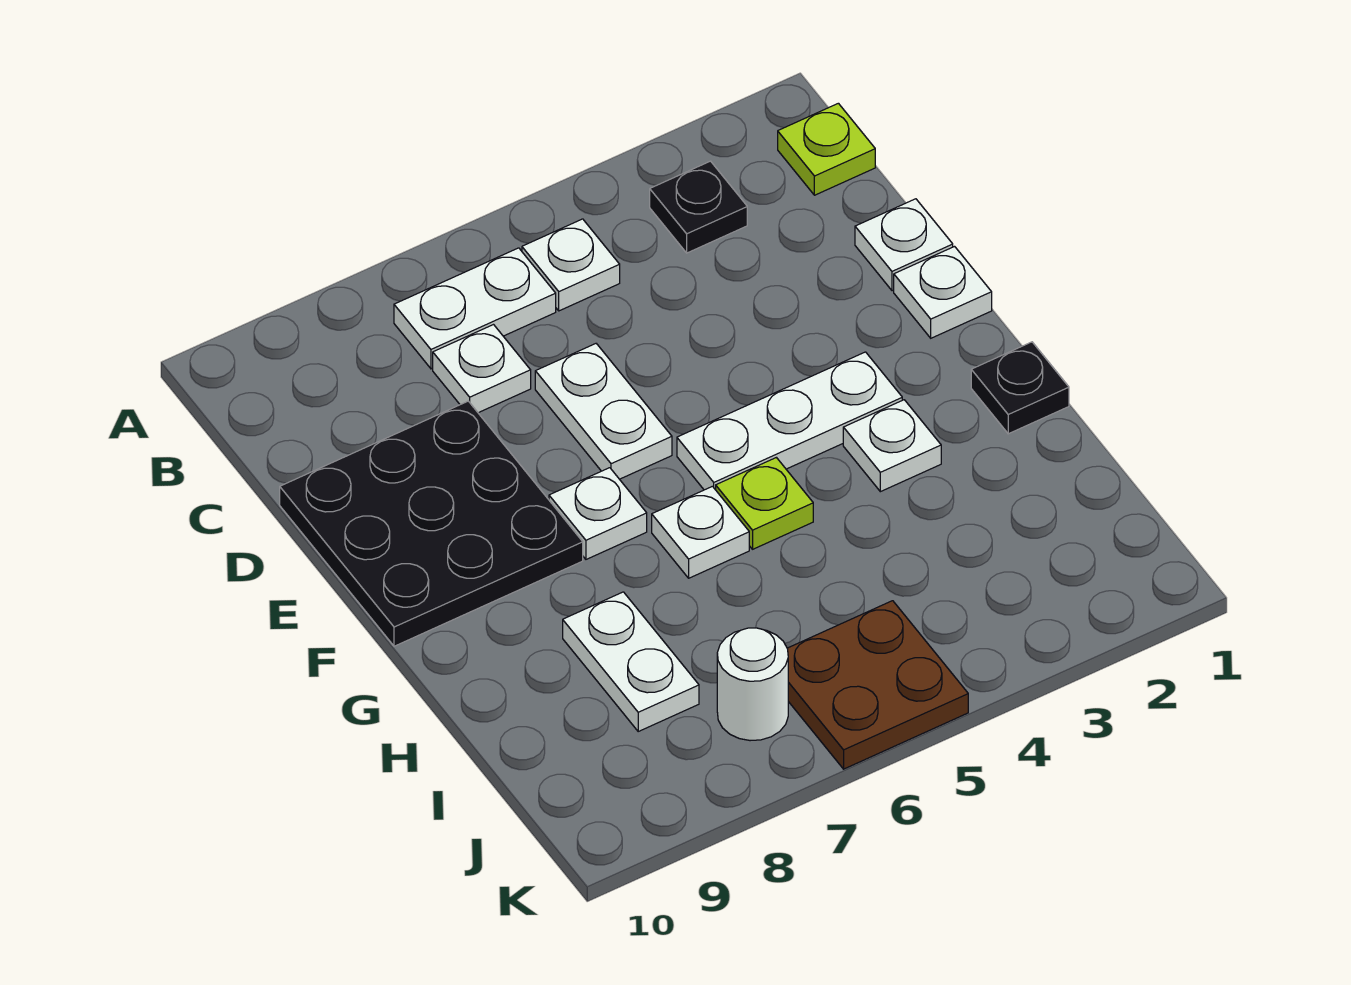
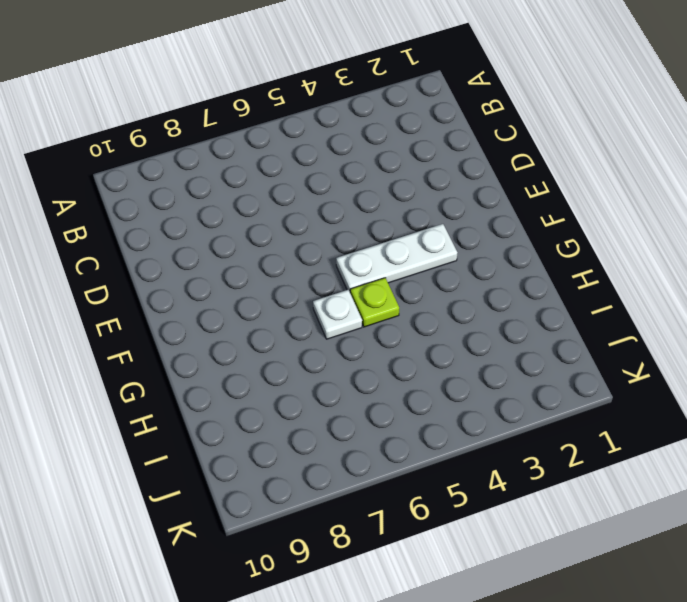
none -> lime plate B1 level 1
none -> black plate B3 level 1
none -> white plate B5 level 1

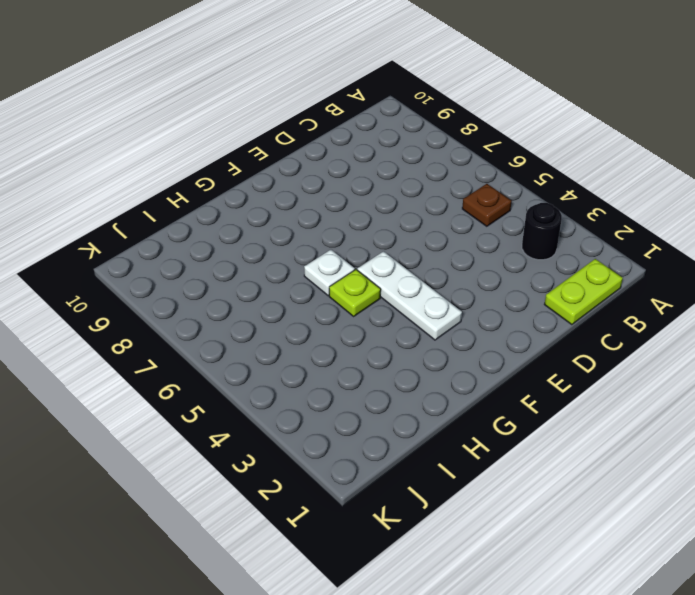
lime plate B1:C1 level 1 -> lime plate B1 level 1
black round brick B3 level 1 -> black plate B3 level 1
brown plate B5 level 1 -> white plate B5 level 1
none -> white plate B6:B7 level 1
none -> white plate C7 level 1
none -> white plate D1 level 1

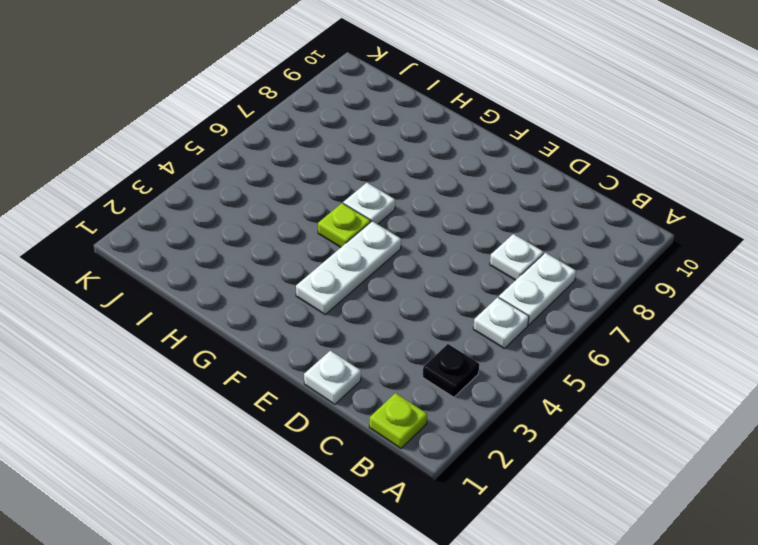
none -> white plate D6:E6 level 1
none -> black plate D8:F10 level 1
none -> white plate E1 level 1

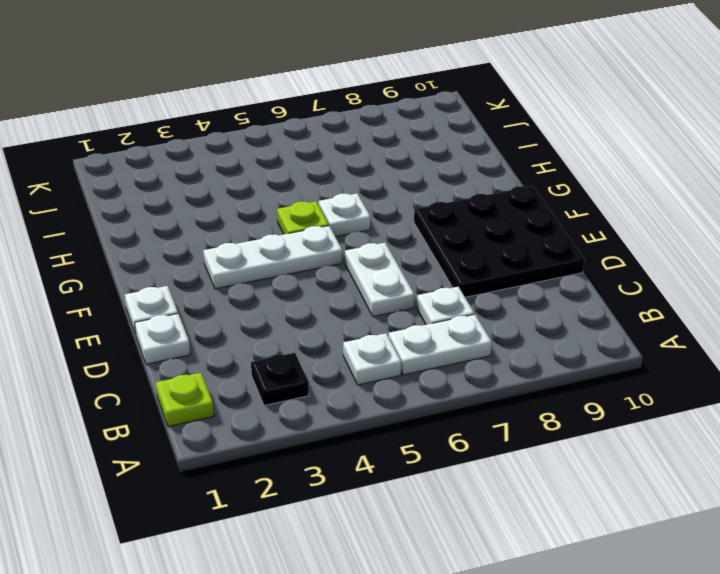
none -> white plate F7 level 1
none -> black plate G1 level 1
none -> white plate G3 level 1

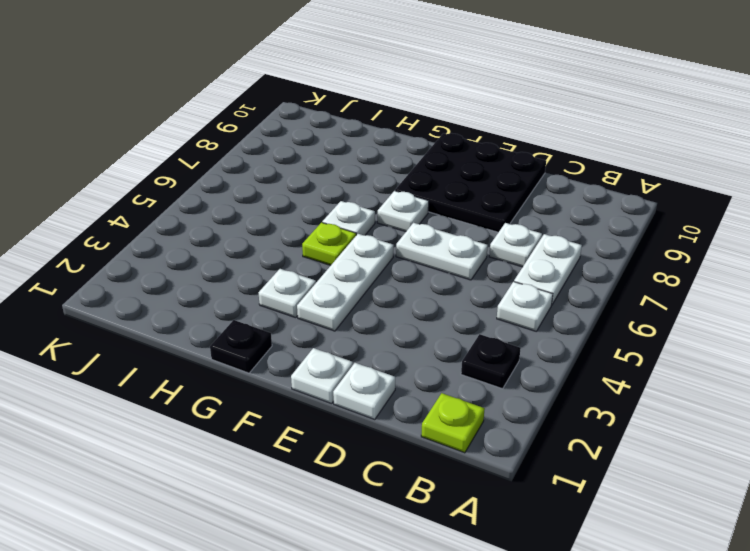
none -> white plate H8:I8 level 1
none -> brown plate J5:K6 level 1
none -> white round brick J7 level 1

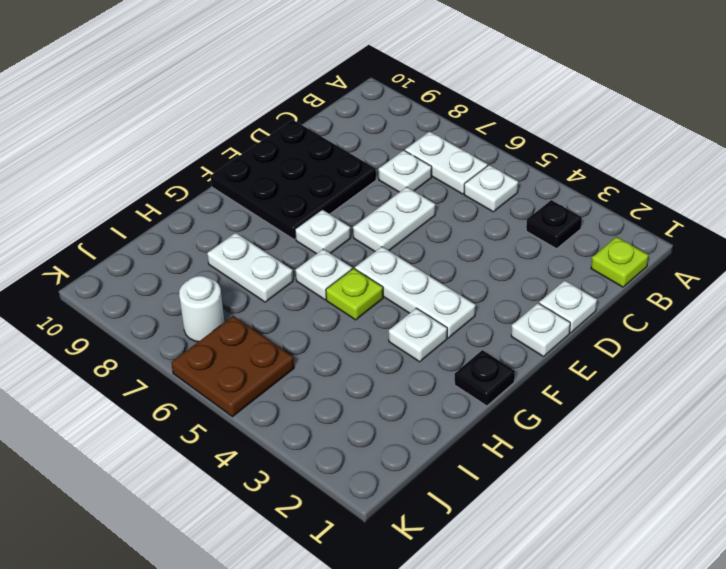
white plate H7:H8 level 1 -> white plate H8:I8 level 1

